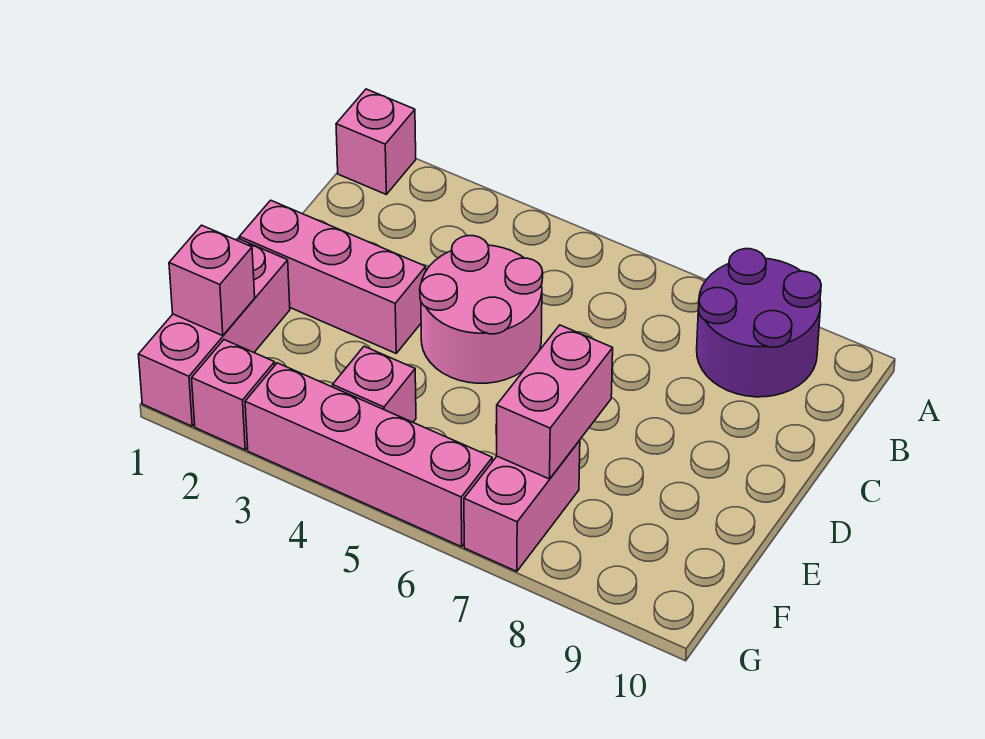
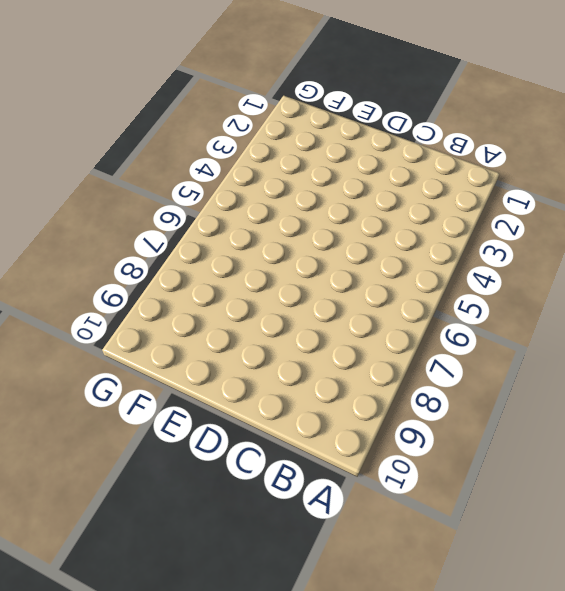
none -> pink brick A1 level 1
none -> purple round brick A8:B9 level 1

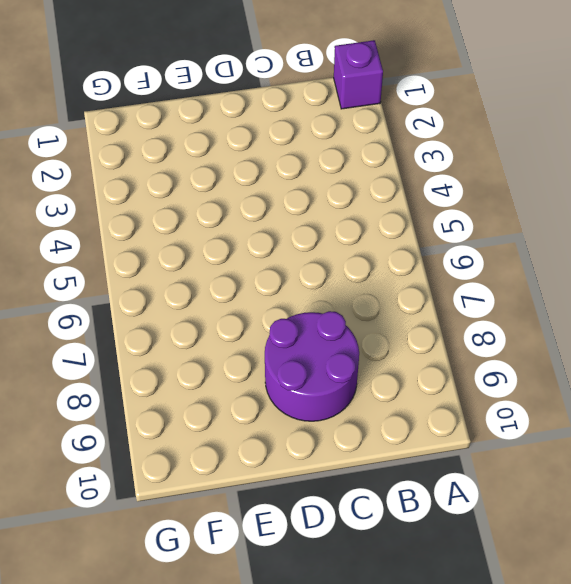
purple brick A1 level 1 -> pink brick A1 level 1
purple round brick C8:D9 level 1 -> purple round brick A8:B9 level 1
none -> pink round brick C4:D5 level 1
none -> pink brick D1:D3 level 1

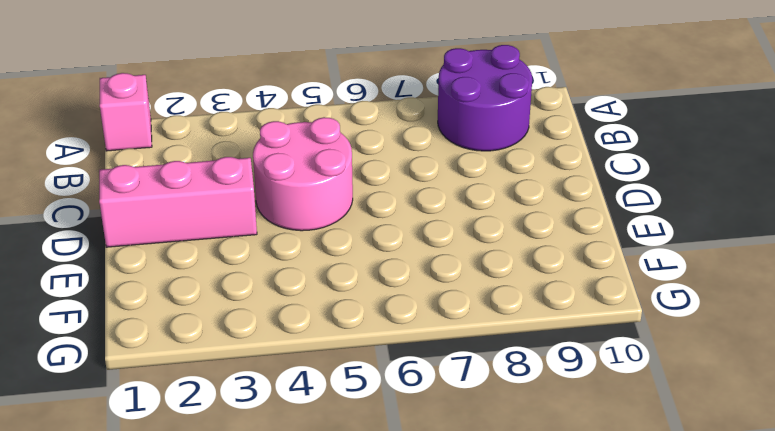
none -> pink brick E1:G1 level 1
none -> pink brick F4 level 1

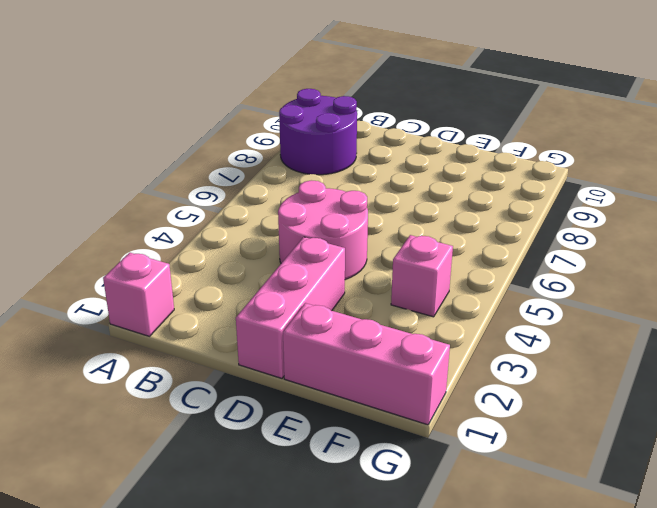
none -> pink brick F7:G7 level 1
none -> pink brick G2 level 1

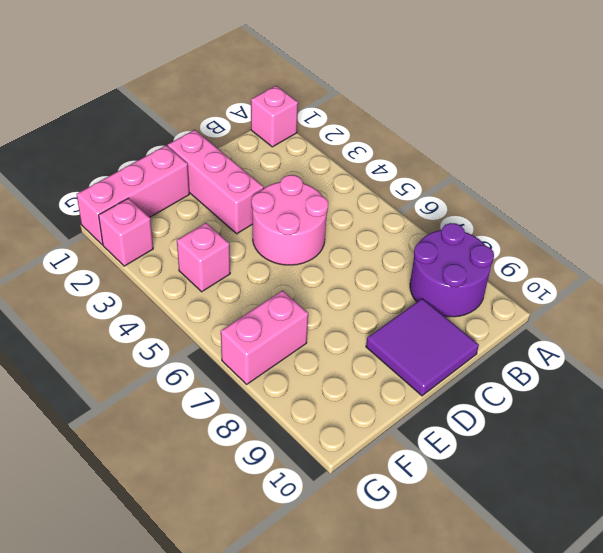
purple tile C9:D10 level 1 -> none
none -> pink brick G3:G6 level 1
none -> pink brick E7:F7 level 2

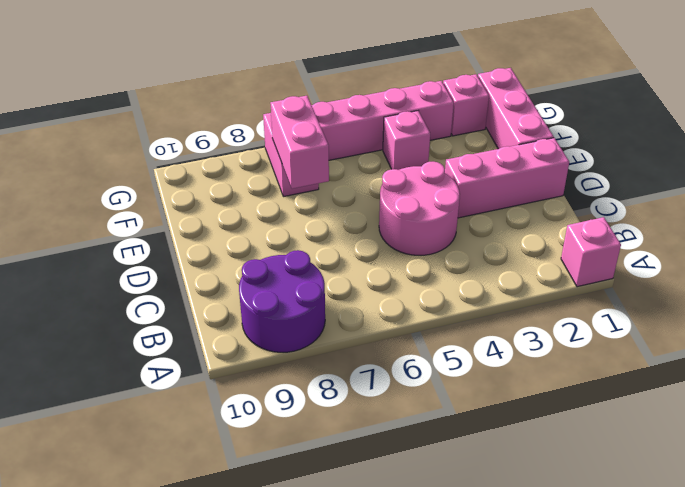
none -> pink brick F1 level 2

